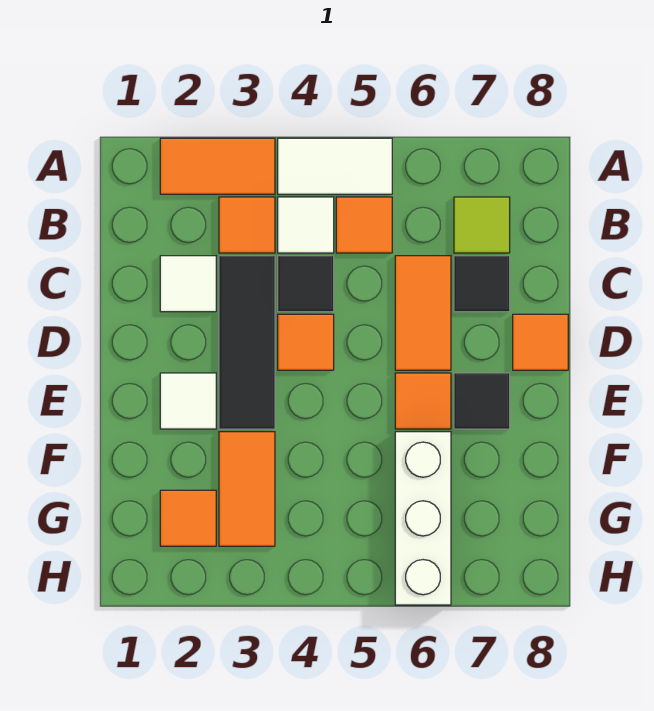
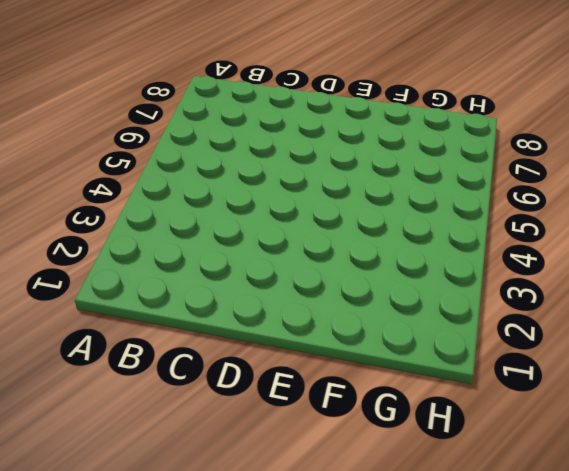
none -> orange tile A2:A3 level 1
none -> white tile A4:A5 level 1
none -> orange tile B3 level 1

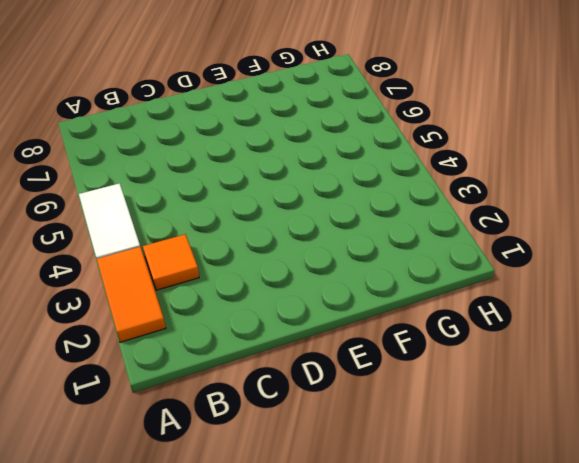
none -> white tile B4 level 1
none -> orange tile B5 level 1
none -> lime tile B7 level 1

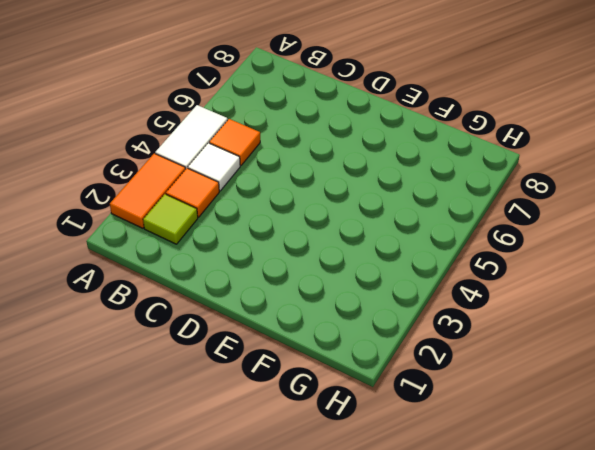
lime tile B2 level 1 -> lime tile B7 level 1
none -> white tile C2 level 1
none -> black tile C3:E3 level 1
none -> black tile C4 level 1

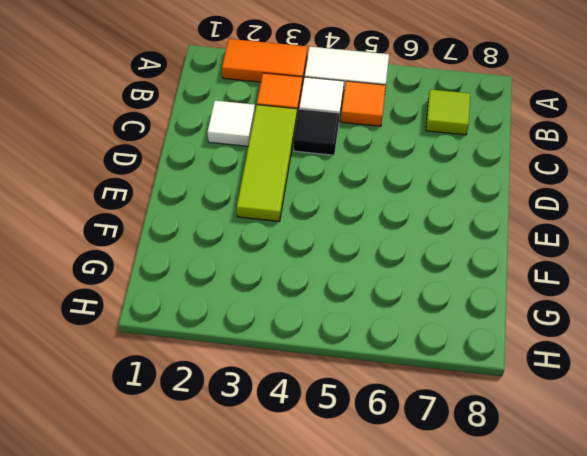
lime tile C3:E3 level 1 -> black tile C3:E3 level 1
none -> orange tile C6:D6 level 1
none -> black tile C7 level 1
none -> orange tile D4 level 1

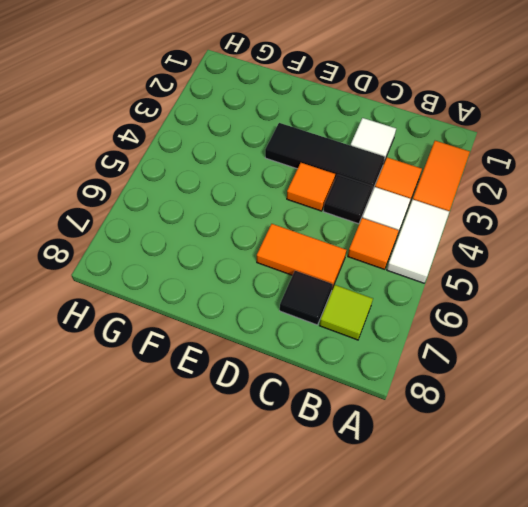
none -> orange tile D8 level 1
none -> white tile E2 level 1
none -> orange tile E6 level 1

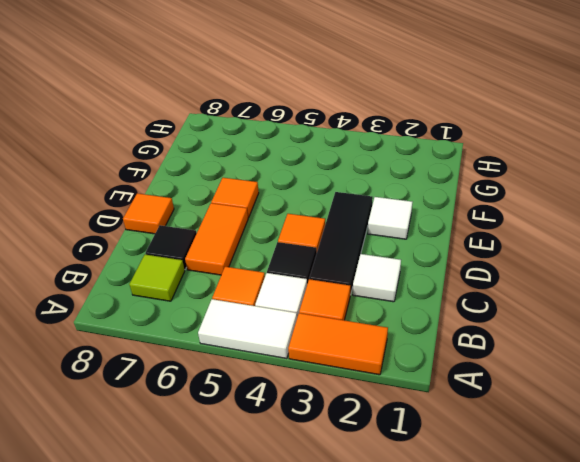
none -> black tile E7 level 1
none -> orange tile F3:G3 level 1
none -> white brick F6:H6 level 1

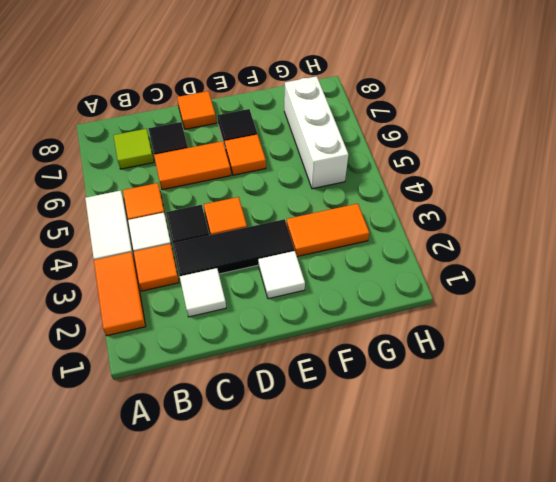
white brick G5:G7 level 1 -> white brick F6:H6 level 1
none -> orange tile G2 level 1

